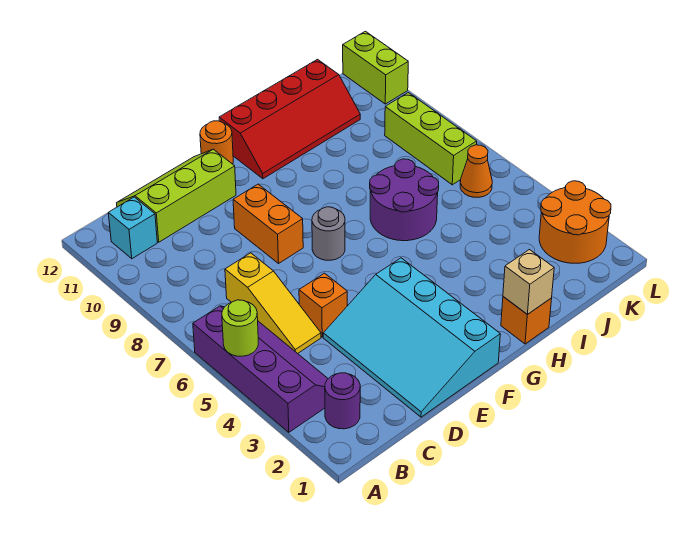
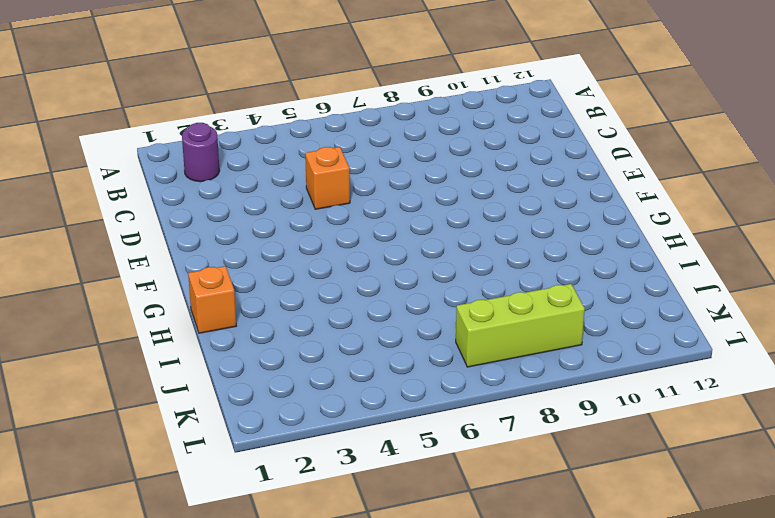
none -> purple slope A3:B6 level 1 top A
none -> cyan brick B11 level 1
none -> yellow slope C5:C7 level 1 top 7

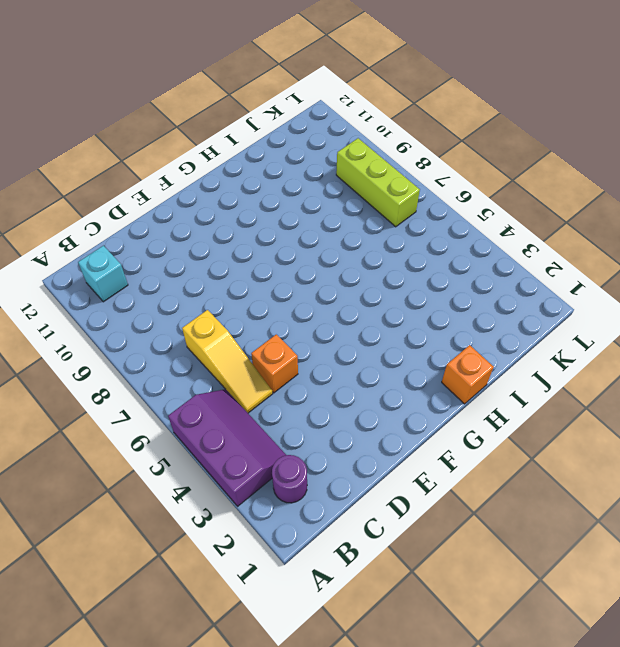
purple slope A3:B5 level 1 top A -> purple slope A3:B6 level 1 top A
none -> lime slope C11:E12 level 1 top 11
none -> cyan slope D1:F4 level 1 top F
none -> orange brick E8:E9 level 1

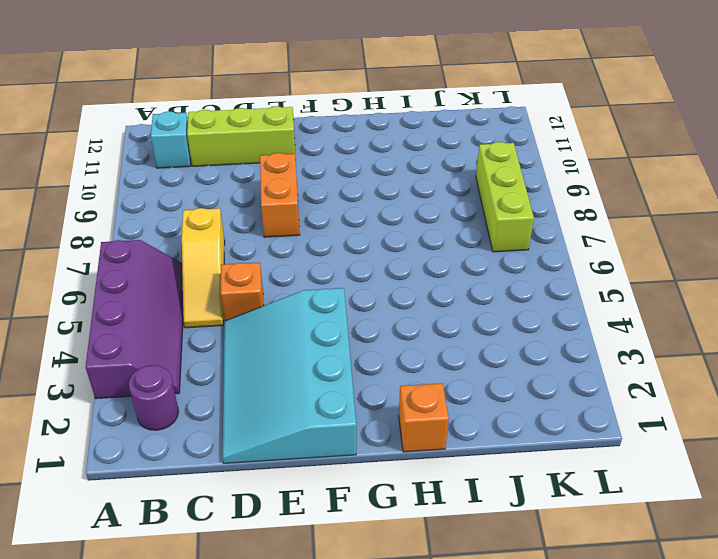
none -> grey round brick F7 level 1
none -> orange round brick F12 level 1
none -> red slope G11:J12 level 1 top 12

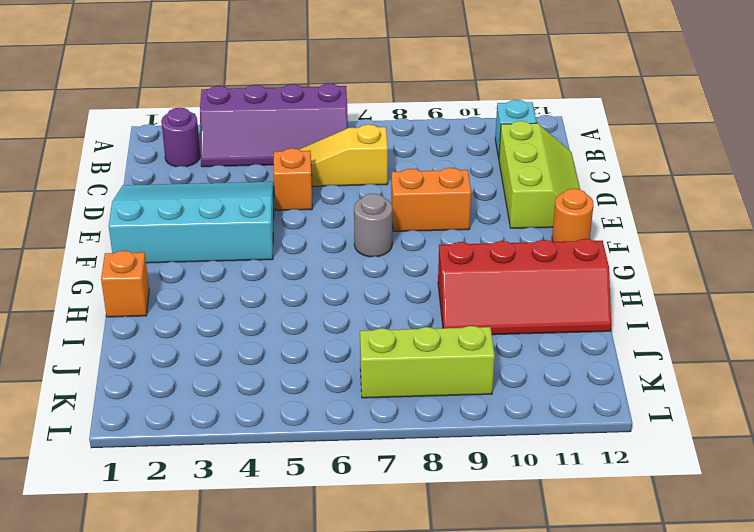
red slope H9:I12 level 1 top H -> red slope G11:J12 level 1 top 12
none -> purple round brick H6:I7 level 1
none -> orange round brick K2:L3 level 1
none -> orange cone K6 level 1

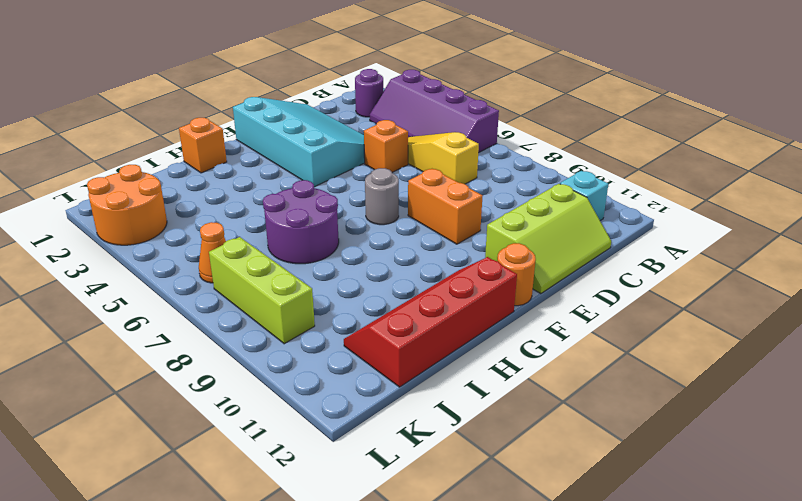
none -> lime brick L11:L12 level 1
none -> lime round brick A5 level 2
none -> tan brick H1 level 2

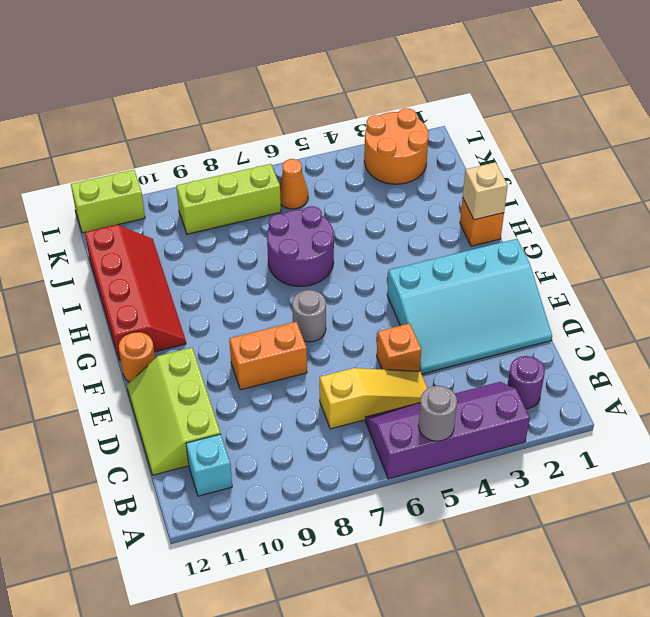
grey round brick A5 level 2 -> lime round brick A5 level 2

